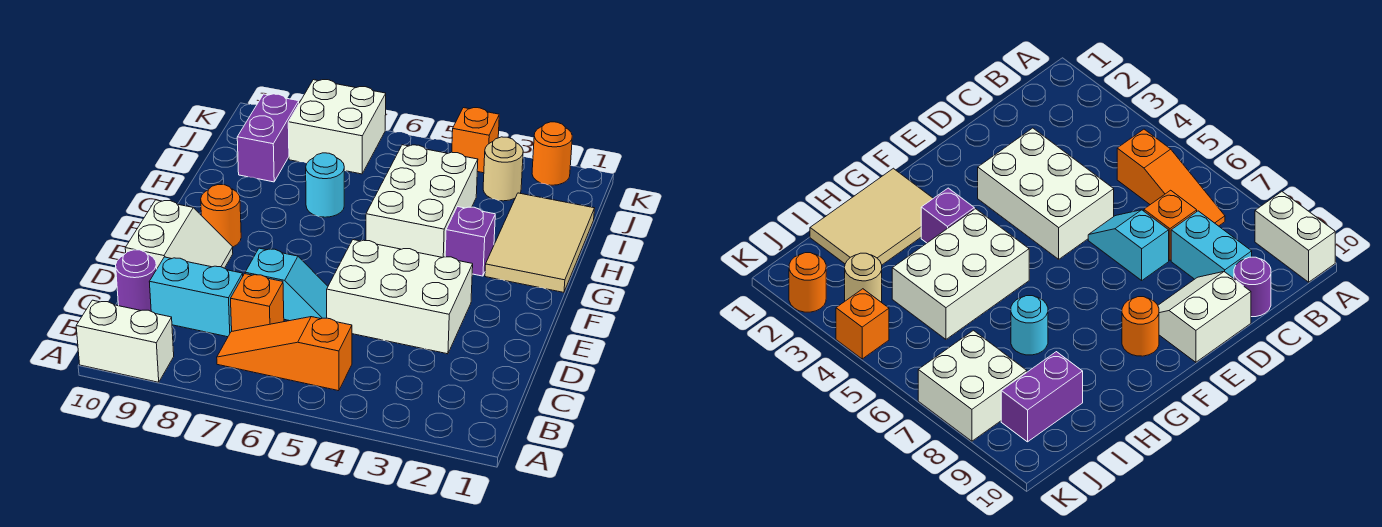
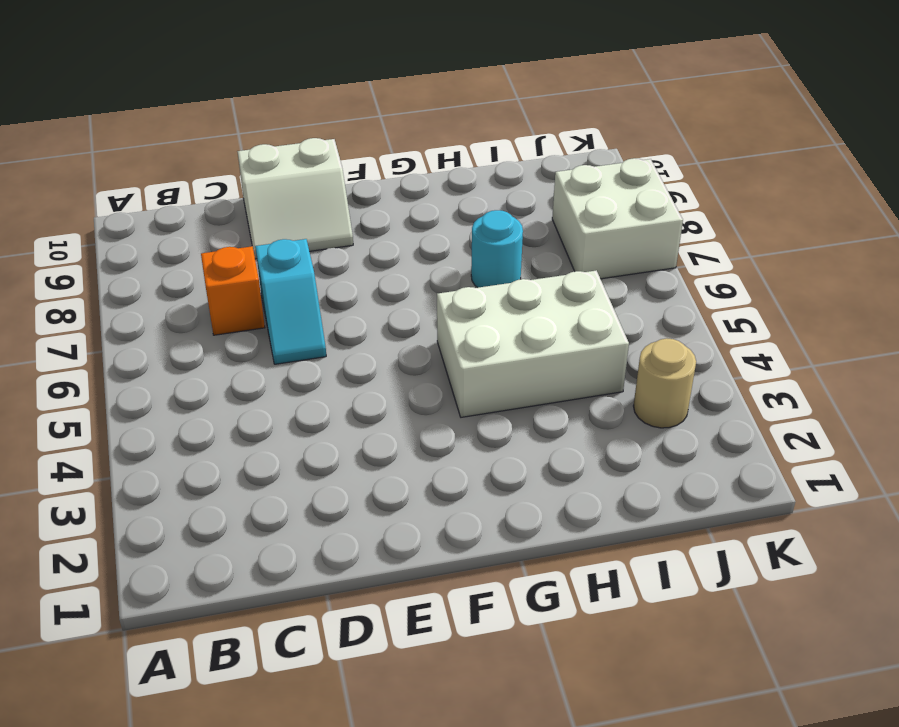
none -> white brick A9:A10 level 1
none -> orange slope B5:B7 level 1 top 5
none -> cyan brick C8:C9 level 1

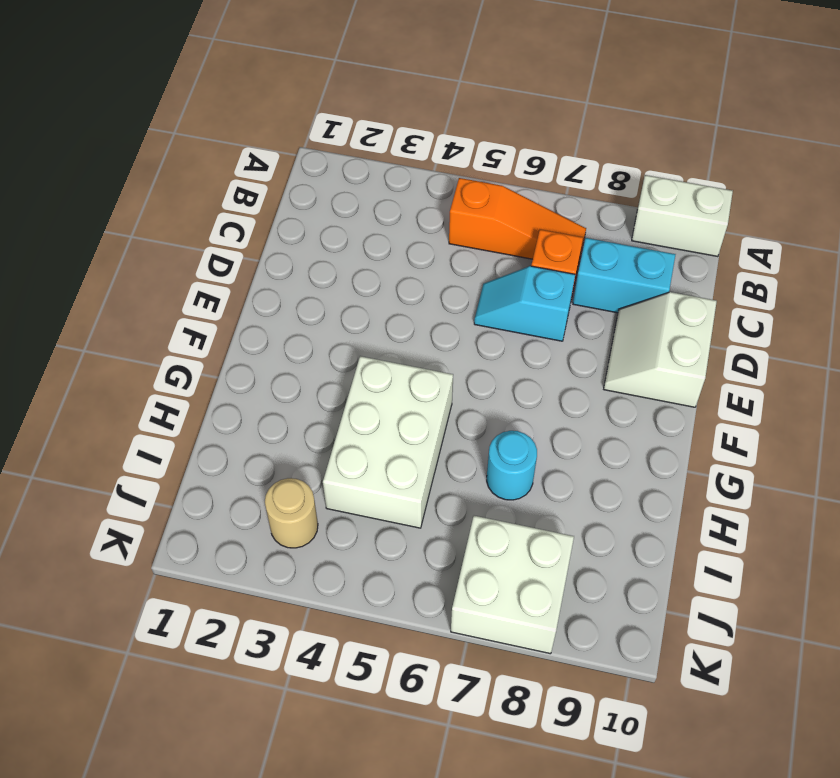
none -> purple round brick C10 level 1
none -> white brick D3:E5 level 1
none -> orange round brick F9 level 1

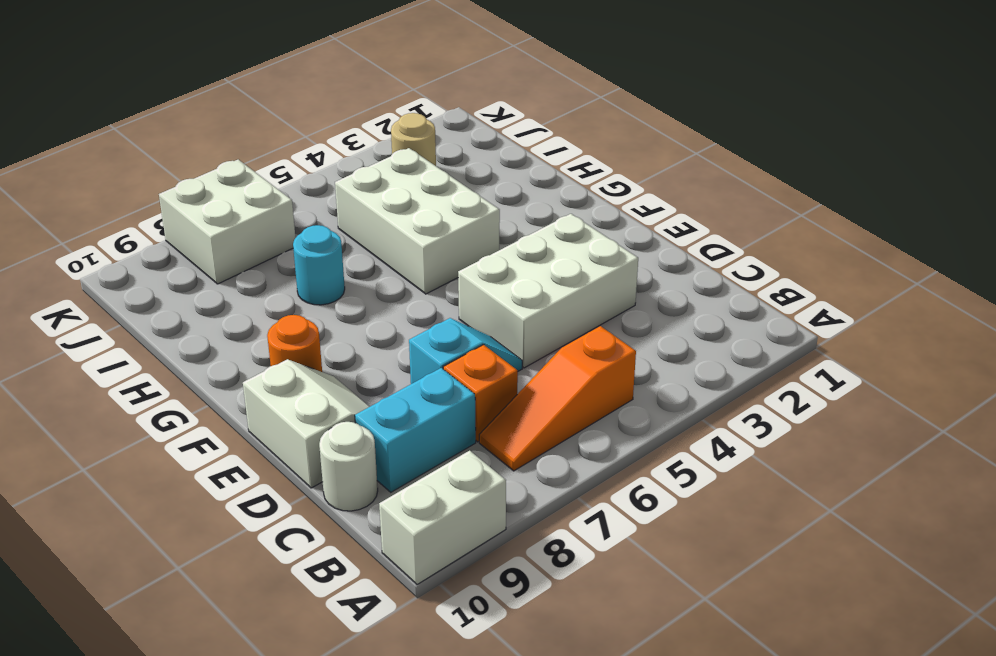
white round brick C10 level 1 -> purple round brick C10 level 1
none -> tan tile G1:I2 level 1
none -> purple brick G3 level 1
none -> purple brick I9:J9 level 1

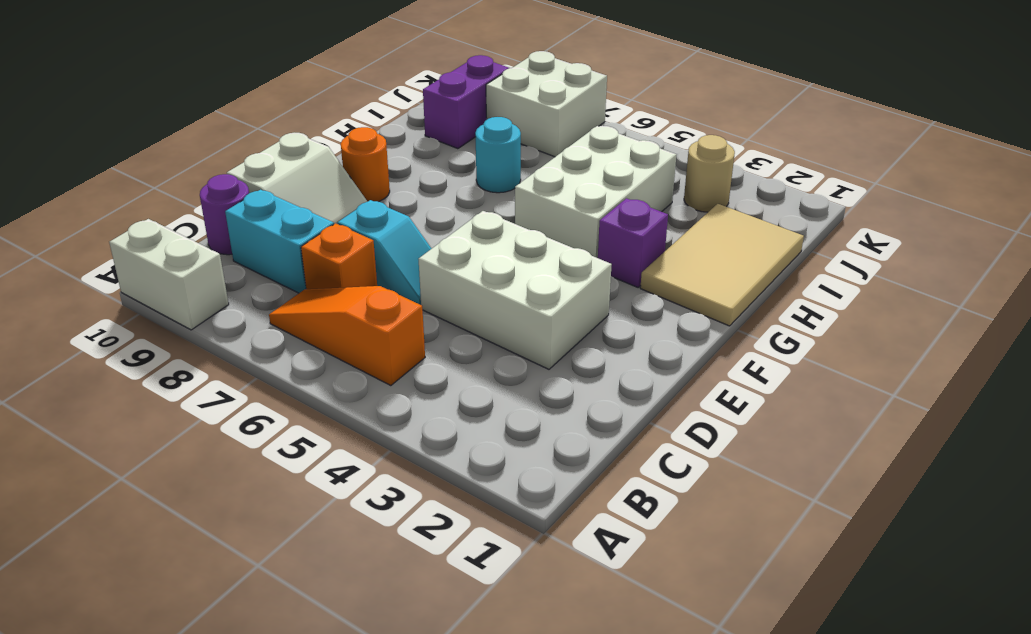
none -> orange round brick K2 level 1
none -> orange brick K4 level 1

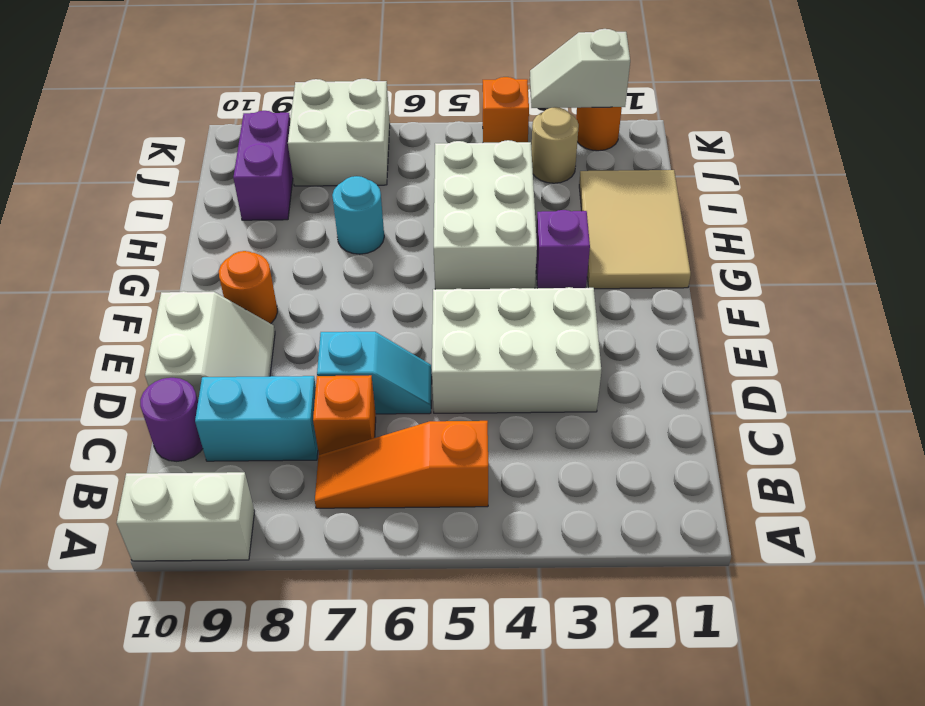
white slope K2:K3 level 2 top 2 -> none

